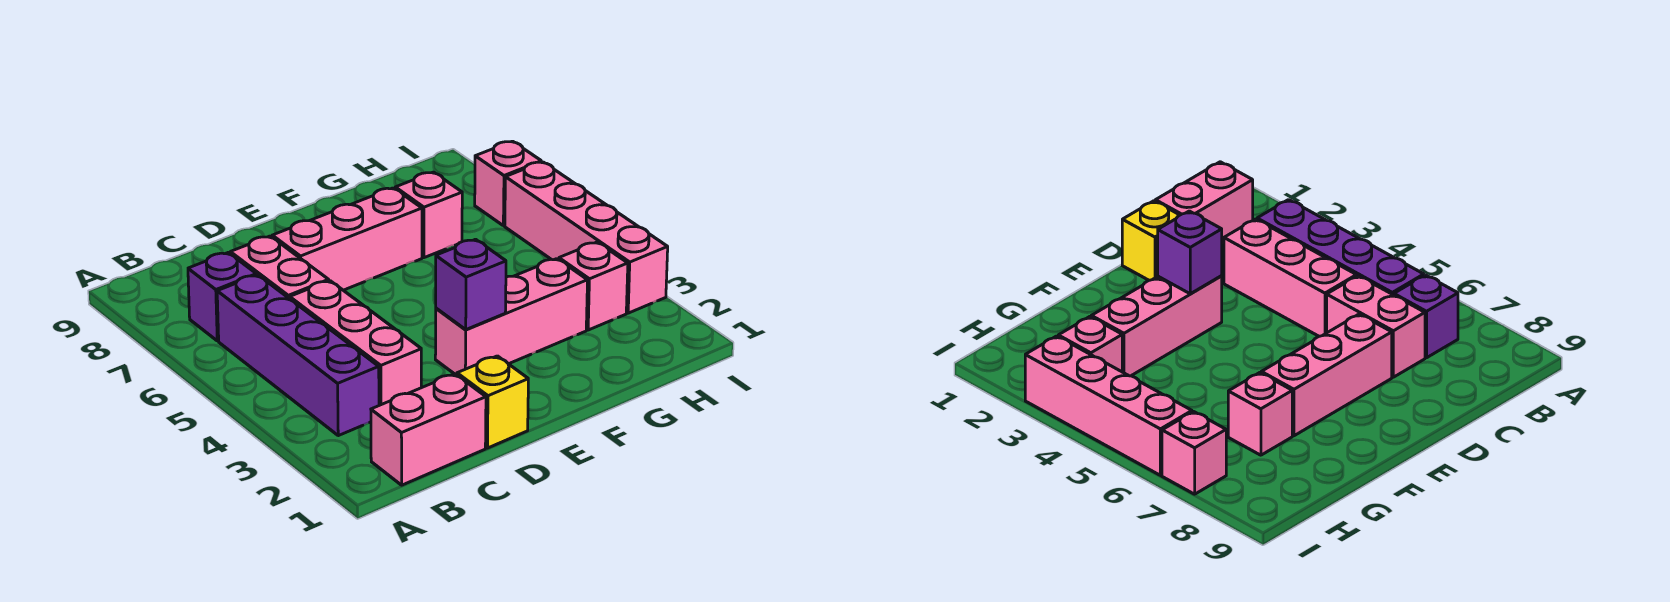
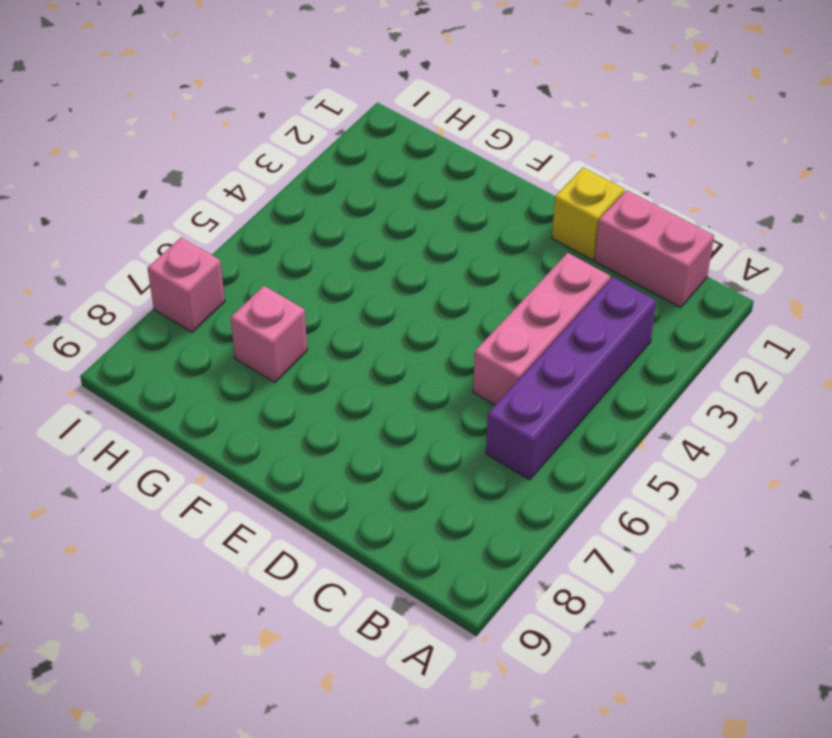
none -> purple brick B7 level 1
none -> pink brick C6:C7 level 1
none -> pink brick D7:F7 level 1

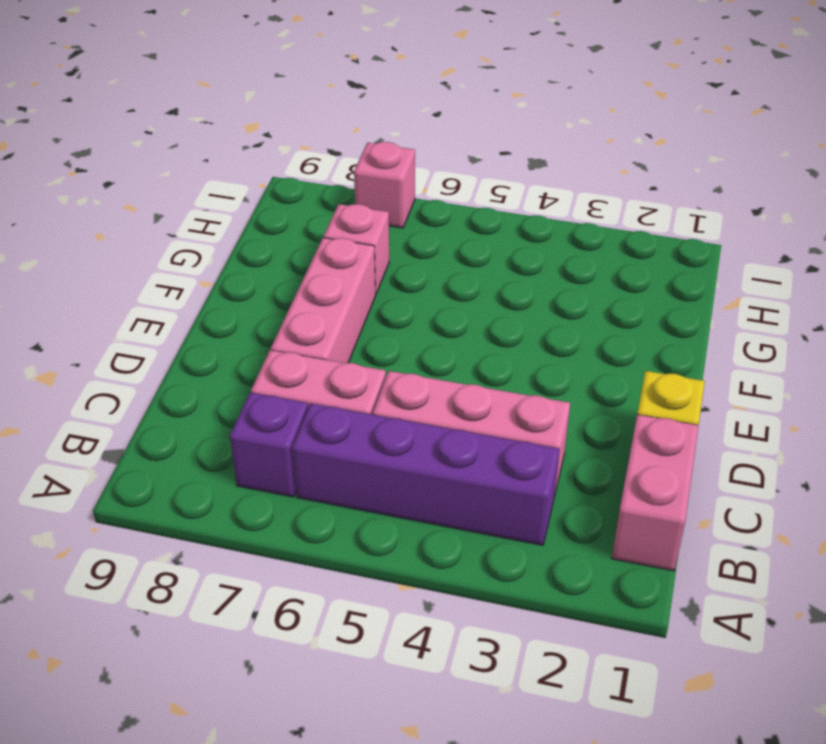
none -> pink brick E3:G3 level 1
none -> pink brick H3 level 1
none -> pink brick I3:I6 level 1

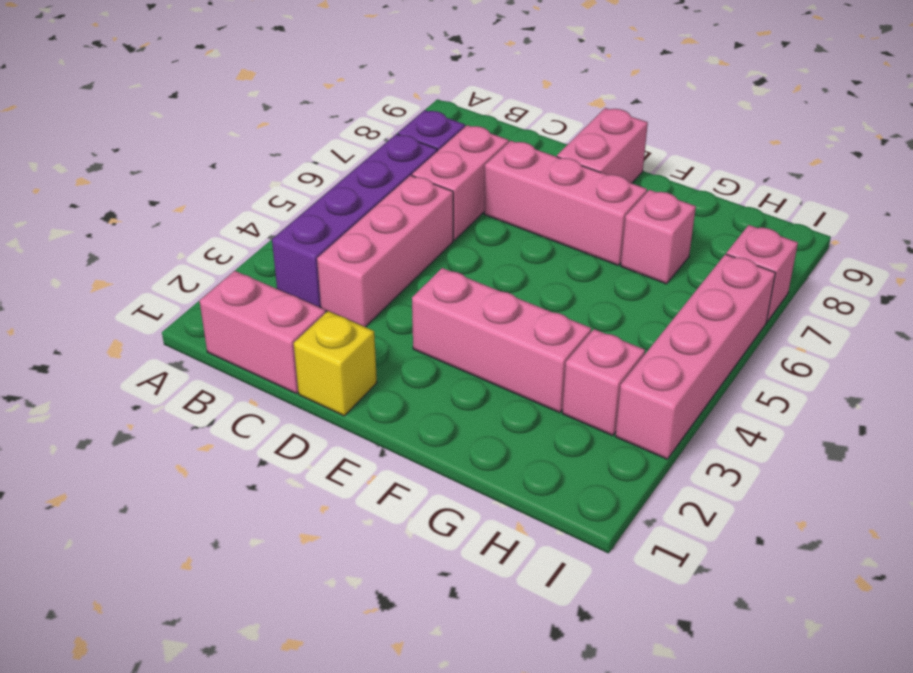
pink brick E8:E9 level 1 -> none
none -> purple brick E3 level 2

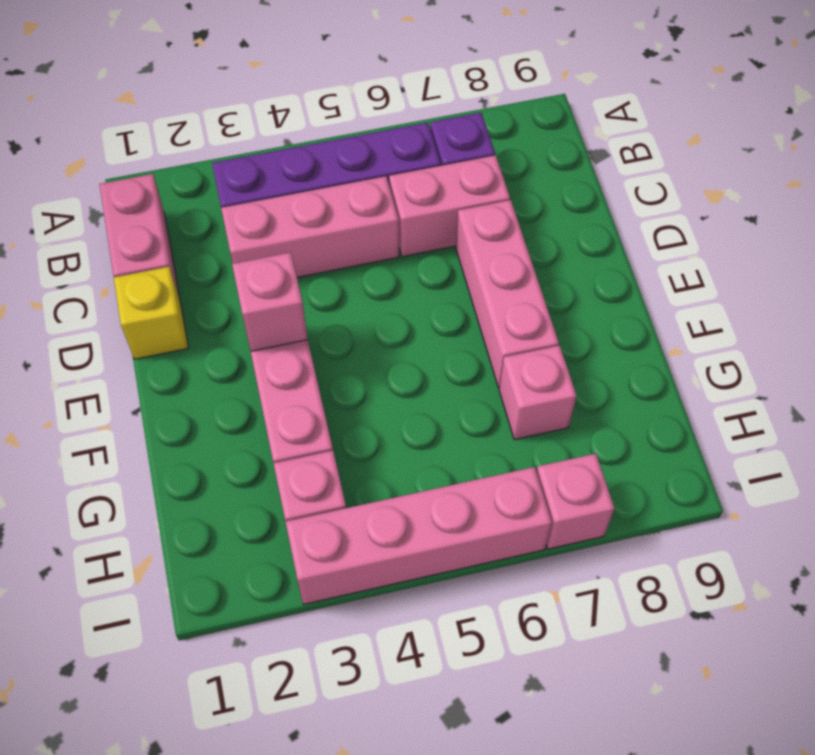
pink brick E3 level 2 -> purple brick E3 level 2

